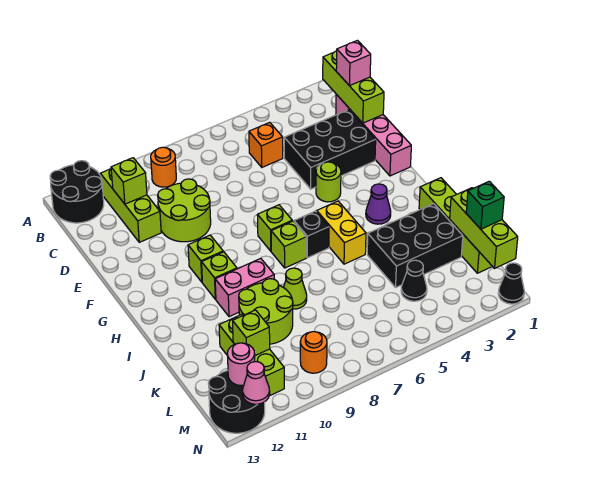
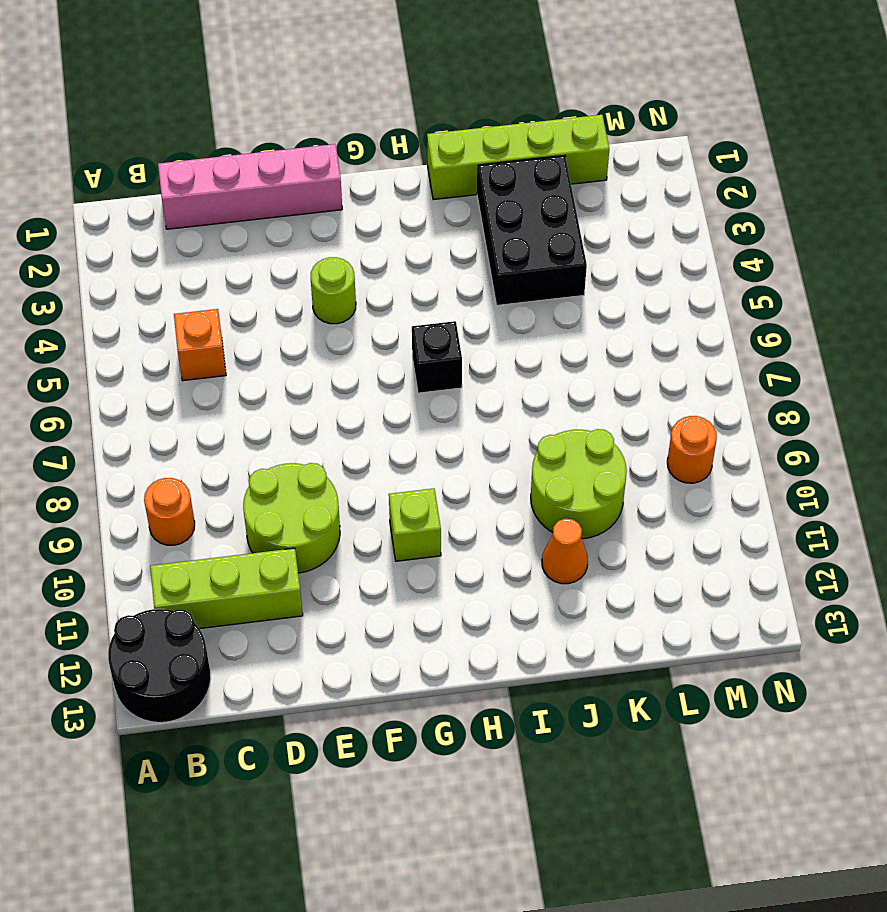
orange cone J11 level 1 -> none
none -> black brick D2:E4 level 1
none -> lime brick G7 level 1
none -> purple cone H3 level 1
none -> yellow brick H5:I5 level 1

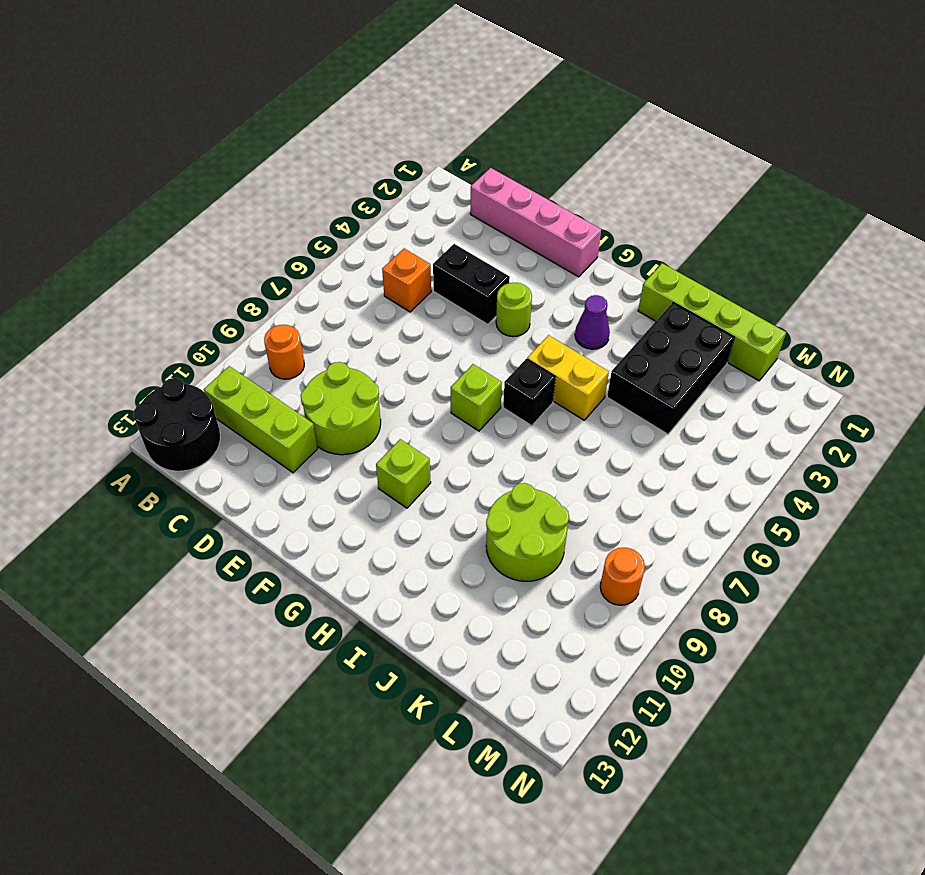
black brick D4:E4 level 1 -> black brick D2:E4 level 1
none -> lime brick H7 level 1
none -> lime brick H10 level 1
none -> pink brick I9:I10 level 1
none -> lime cone J8 level 1

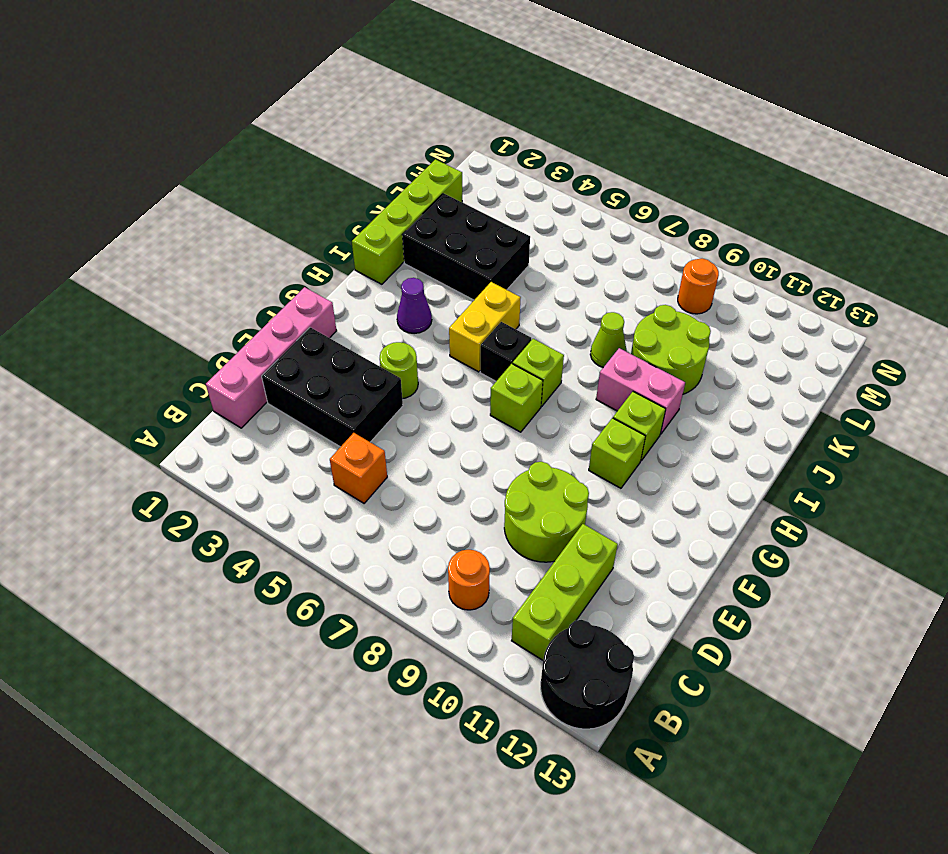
none -> lime brick K11:M11 level 1
none -> black cone L4 level 1
none -> black round brick M12:N13 level 1
none -> black cone N1 level 1

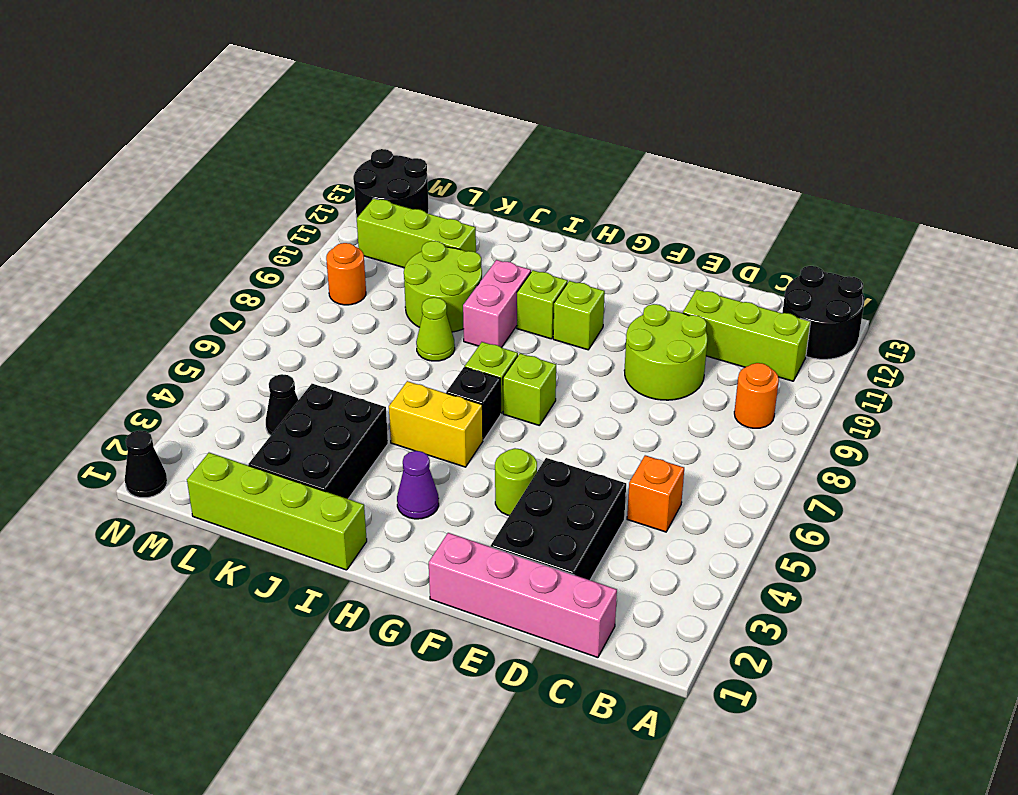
none -> lime brick B1:D1 level 2
none -> lime brick C11 level 2
none -> lime brick K1:M1 level 2
none -> lime brick L11 level 2

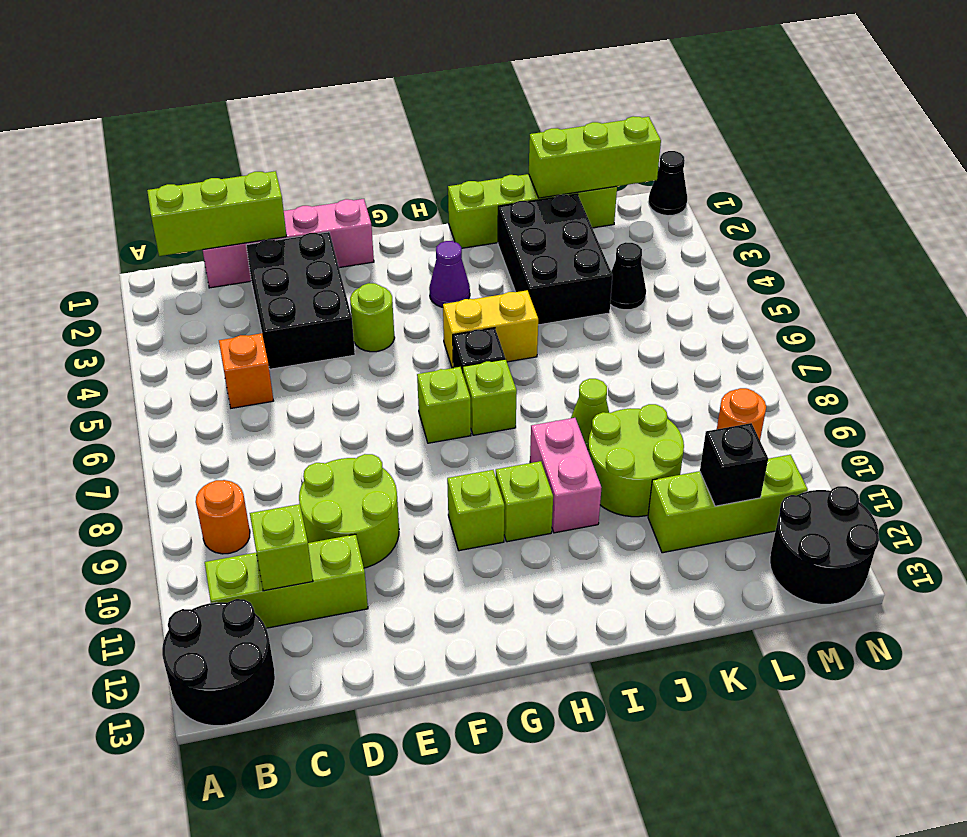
black brick L11 level 2 -> lime brick L11 level 2
none -> pink round brick M12 level 2
none -> pink cone N12 level 2
none -> pink brick C1 level 3
none -> green brick L1 level 3

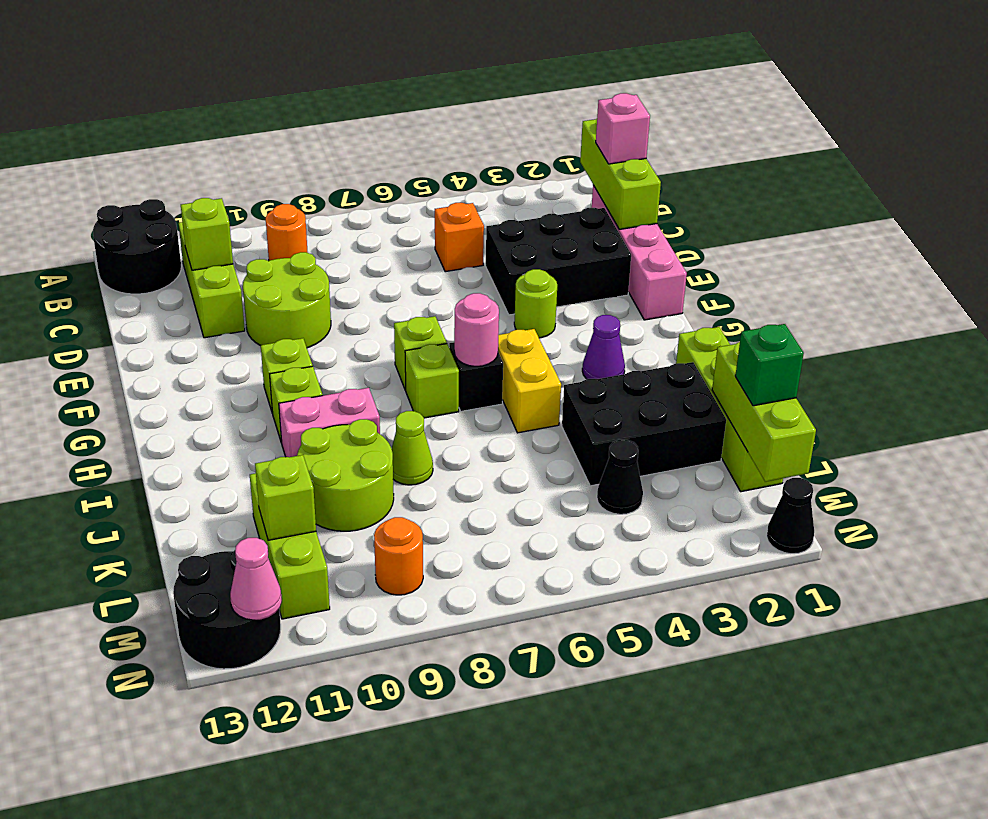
pink round brick H6 level 2 -> pink round brick M12 level 2

